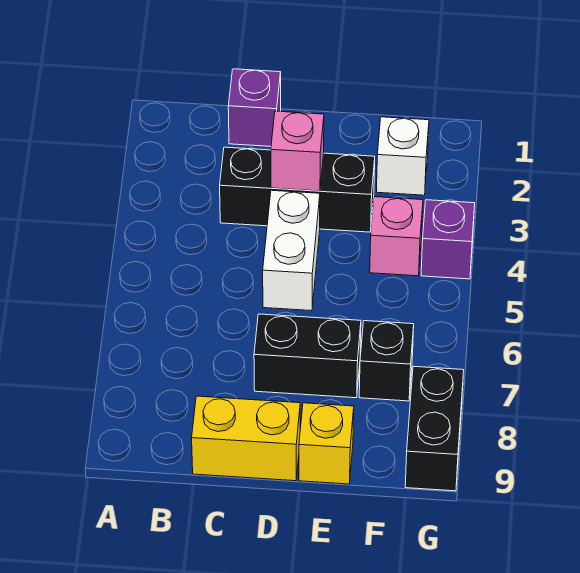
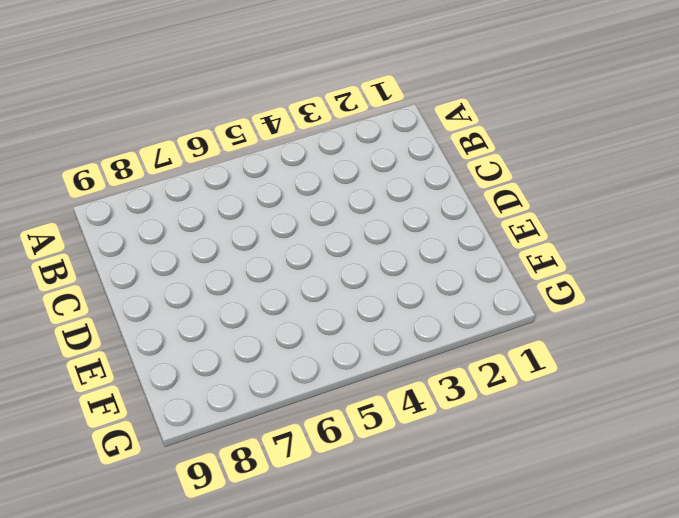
none -> purple brick C1 level 1
none -> black brick C3:E3 level 1
none -> yellow brick C9:D9 level 1

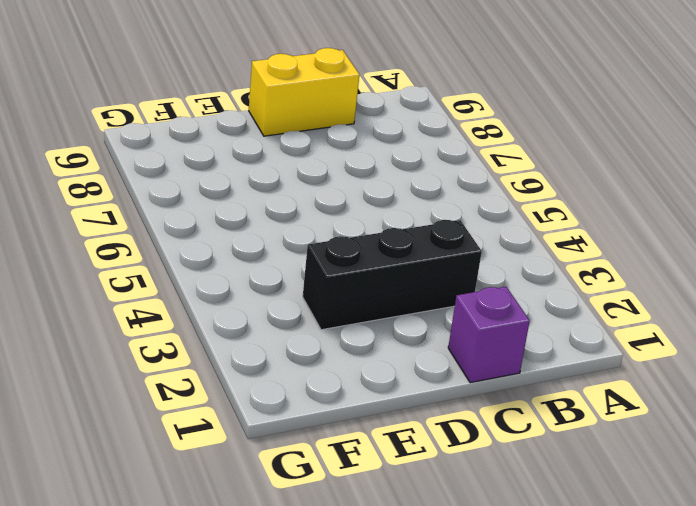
none -> white brick D4:D5 level 1
none -> black brick D7:E7 level 1
none -> yellow brick E9 level 1

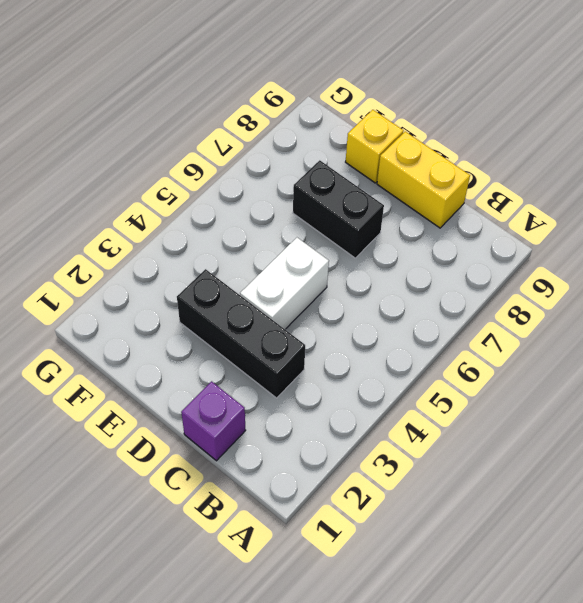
none -> white brick F2 level 1
none -> pink brick F4 level 1
none -> black brick F7 level 1

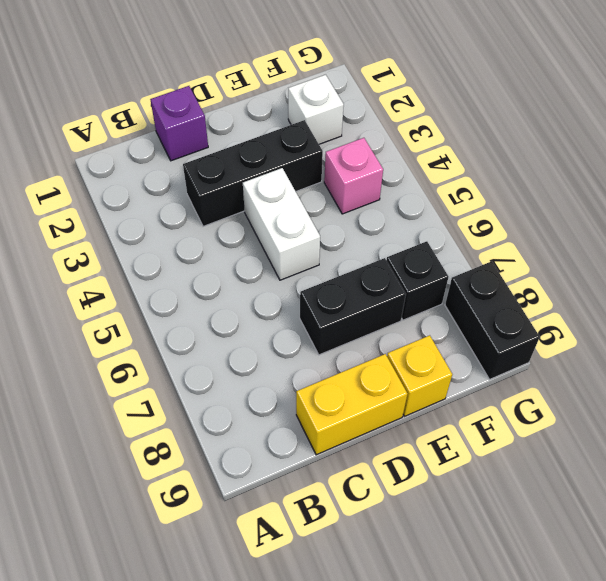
none -> purple brick G4 level 1
none -> pink brick D3 level 2

